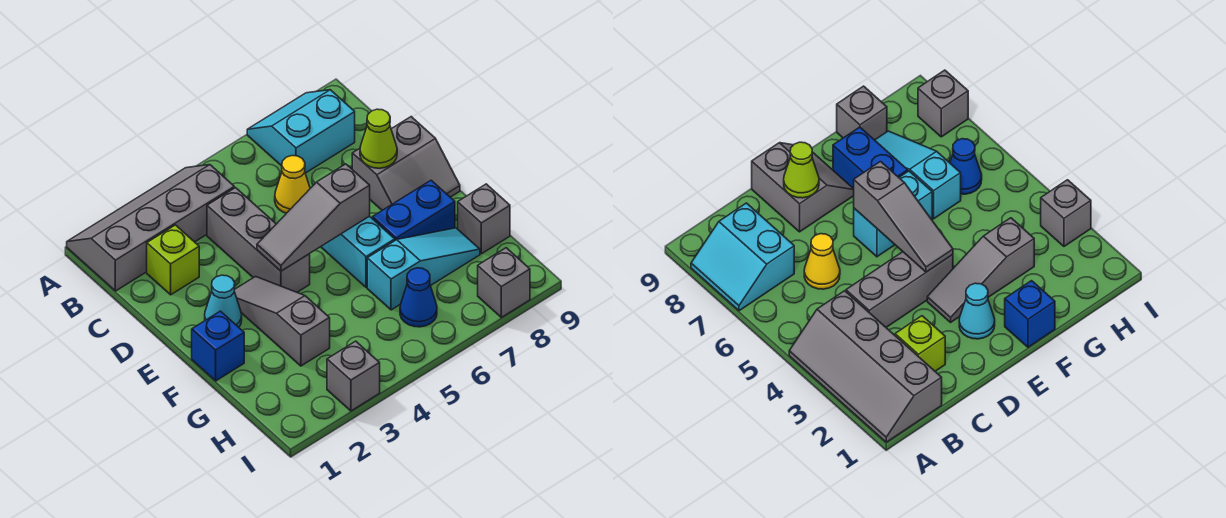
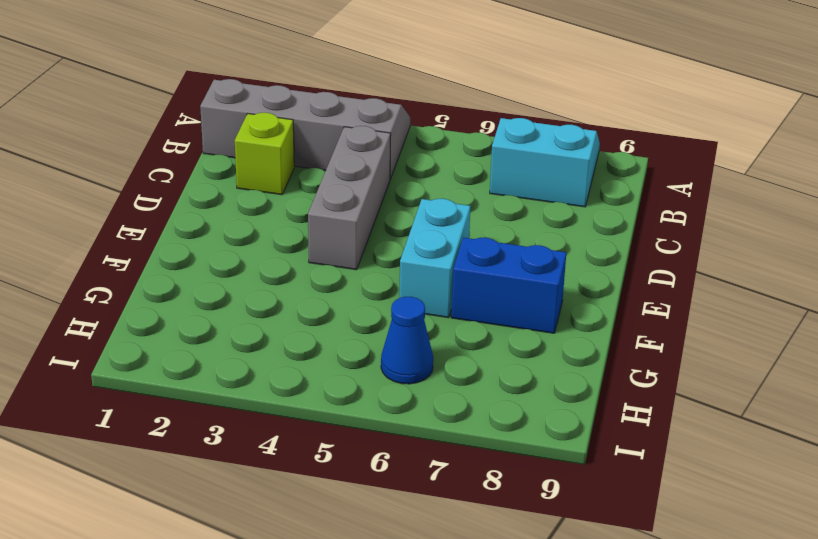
none -> yellow cone C6 level 1
none -> grey slope D8:E9 level 1 top D
none -> cyan cone E2 level 1

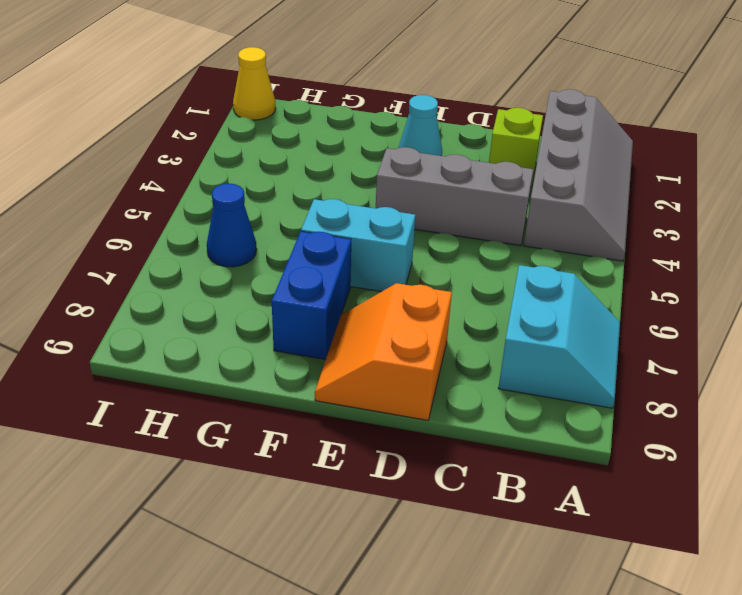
orange slope D8:E9 level 1 top D -> grey slope D8:E9 level 1 top D
yellow cone I1 level 1 -> yellow cone C6 level 1
none -> grey slope E3:G3 level 1 top G
none -> blue brick F1 level 1
none -> cyan slope G6:G8 level 1 top 6

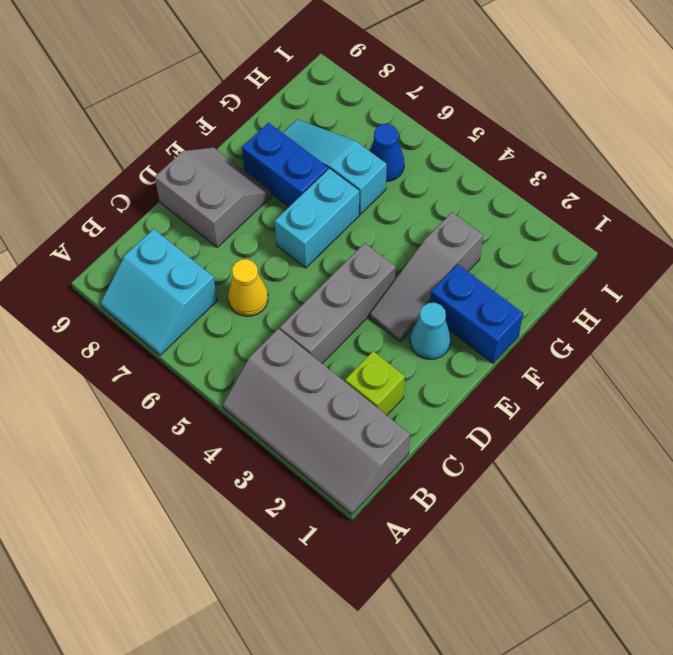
blue brick F1:F2 level 1 -> blue brick F1 level 1
none -> grey brick G9 level 1
none -> grey brick I3 level 1
none -> grey brick I8 level 1

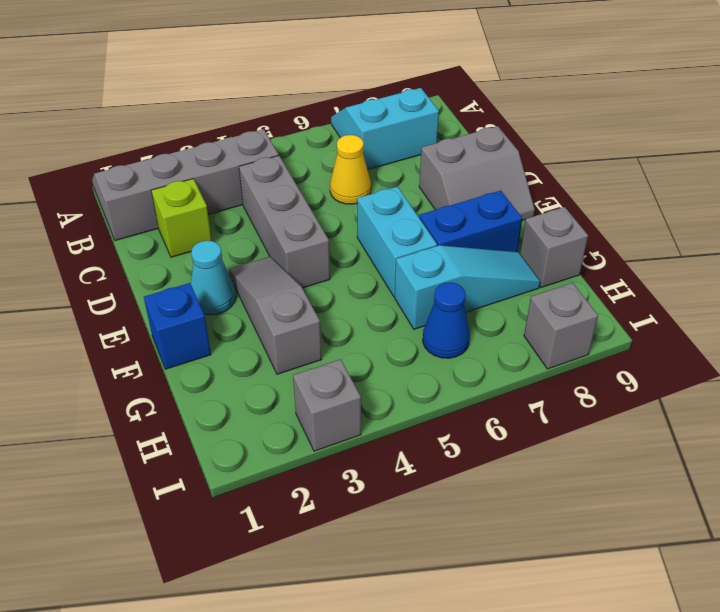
none -> lime cone D8 level 2
none -> grey slope E4:E6 level 2 top 6

